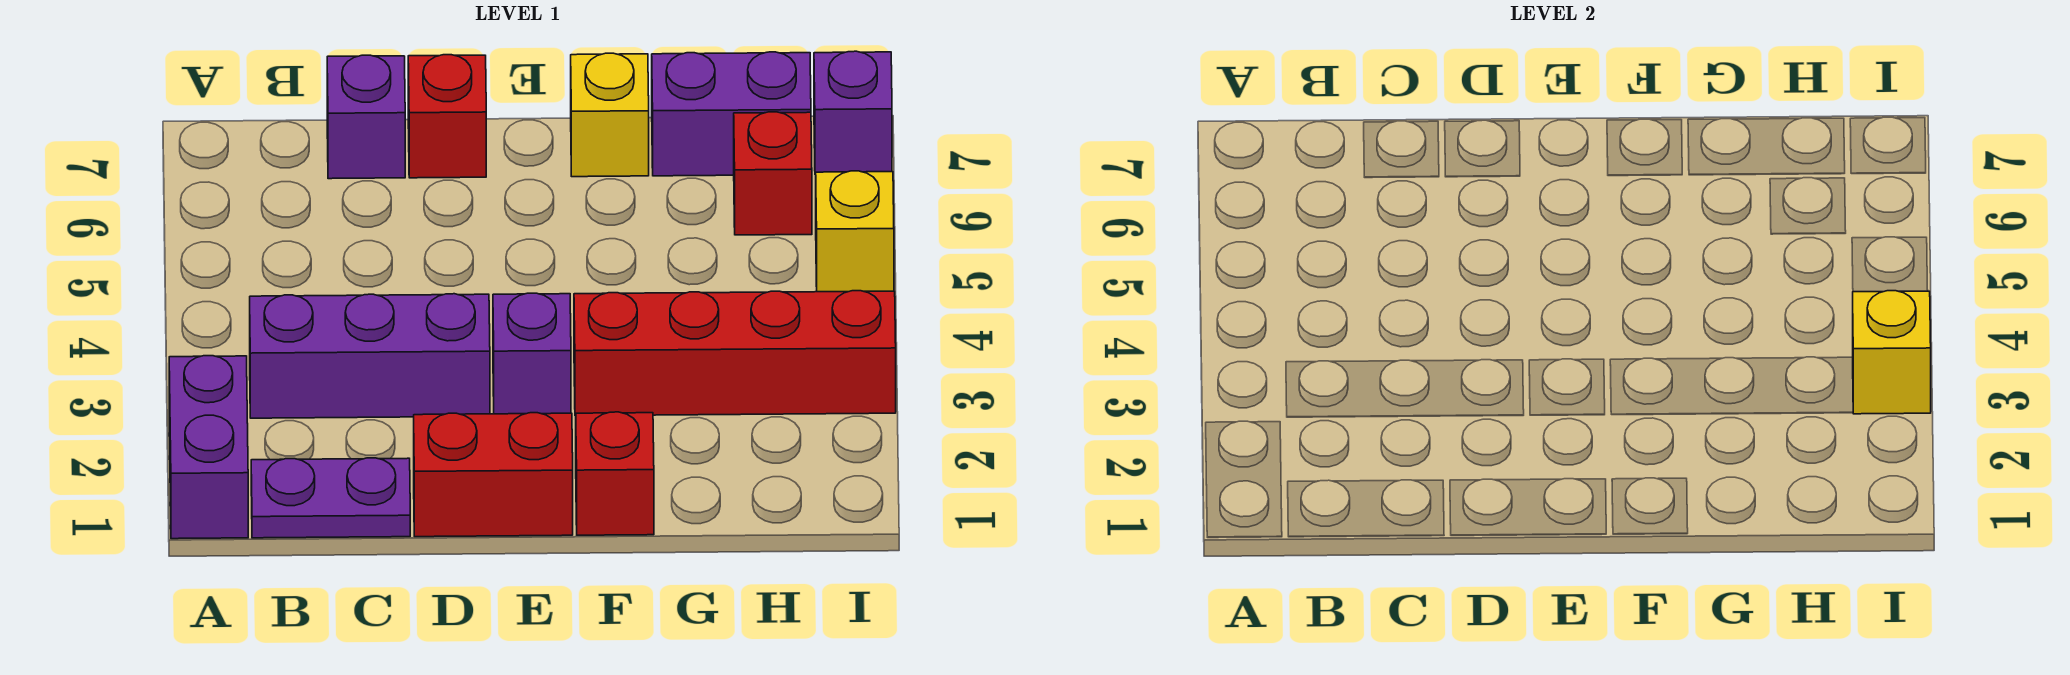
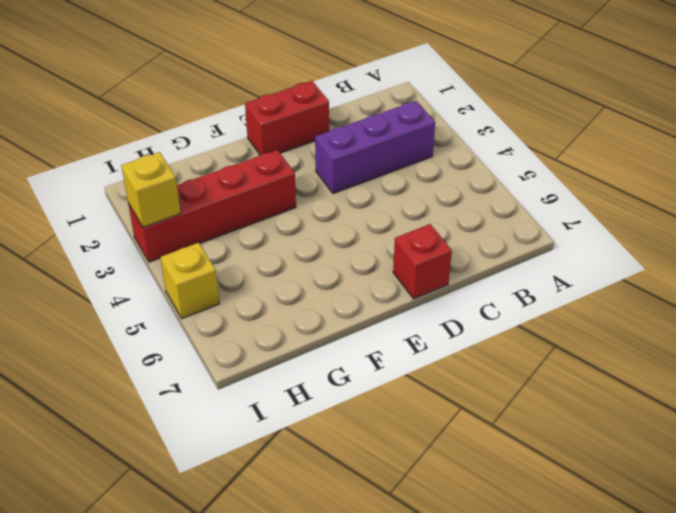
none -> purple brick A1:A2 level 1
none -> purple plate B1:C1 level 1
none -> purple brick C7 level 1

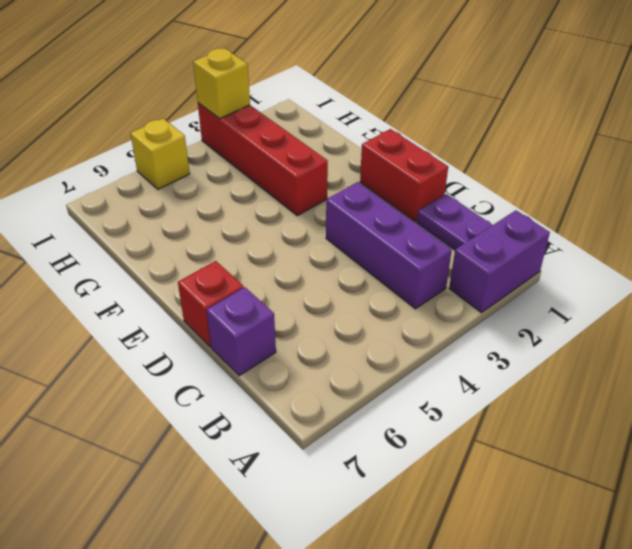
none -> purple brick E3 level 1
none -> red brick F1 level 1
none -> yellow brick F7 level 1

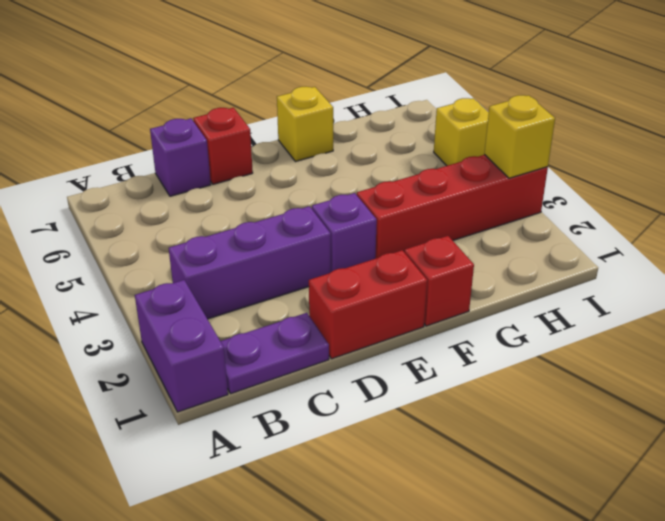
none -> purple brick G7:H7 level 1
none -> red brick H6 level 1
none -> purple brick I7 level 1

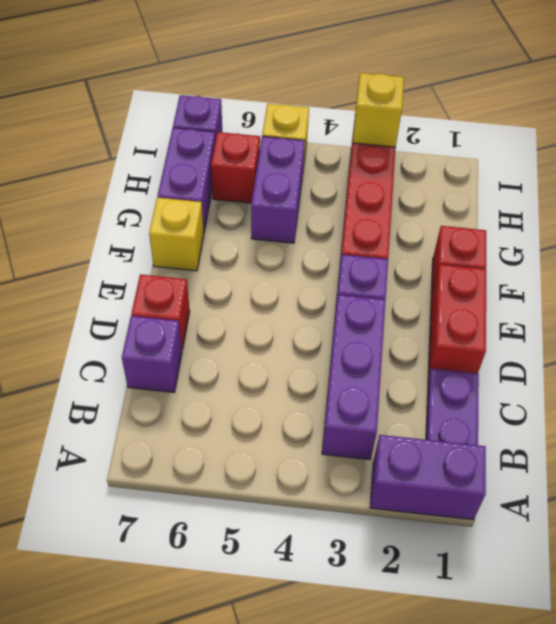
purple brick G5:H5 level 1 -> none

